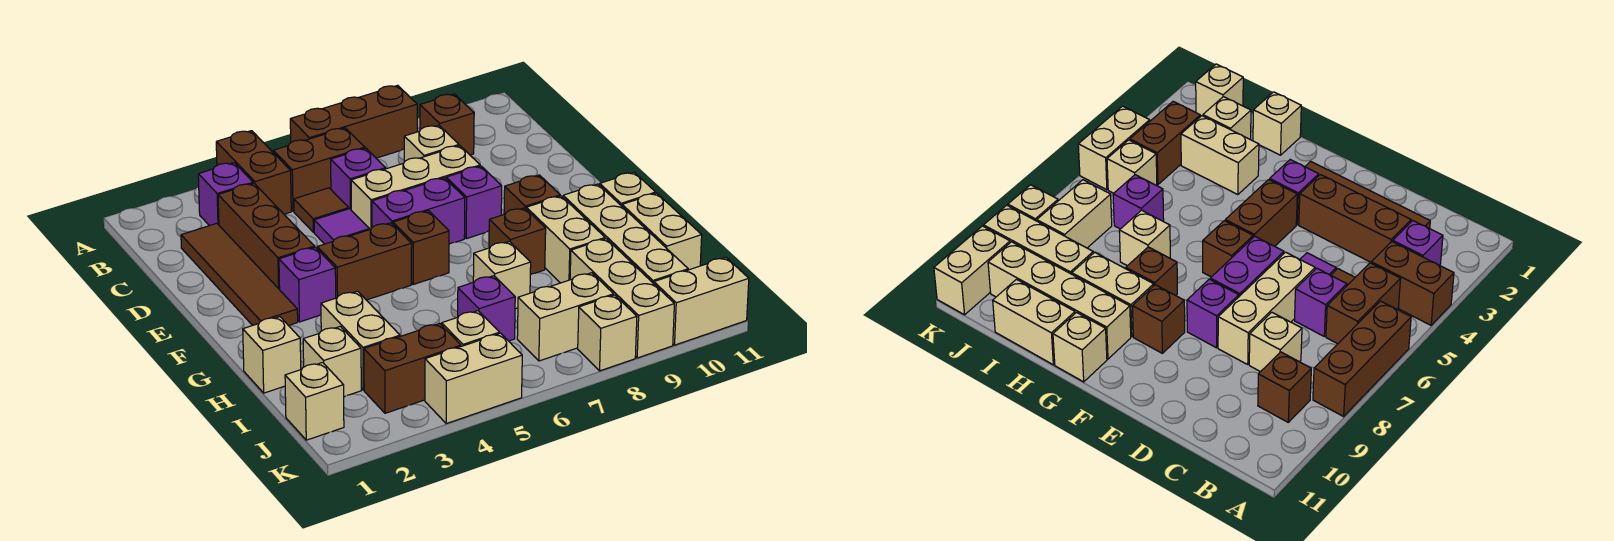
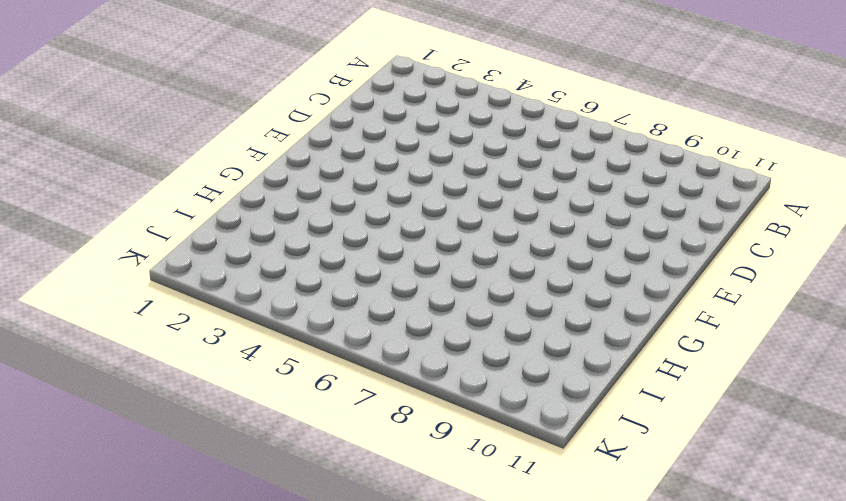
none -> brown brick A4:B4 level 1
none -> brown brick A6:A8 level 1
none -> purple brick B3 level 1
none -> brown brick B5:B6 level 1

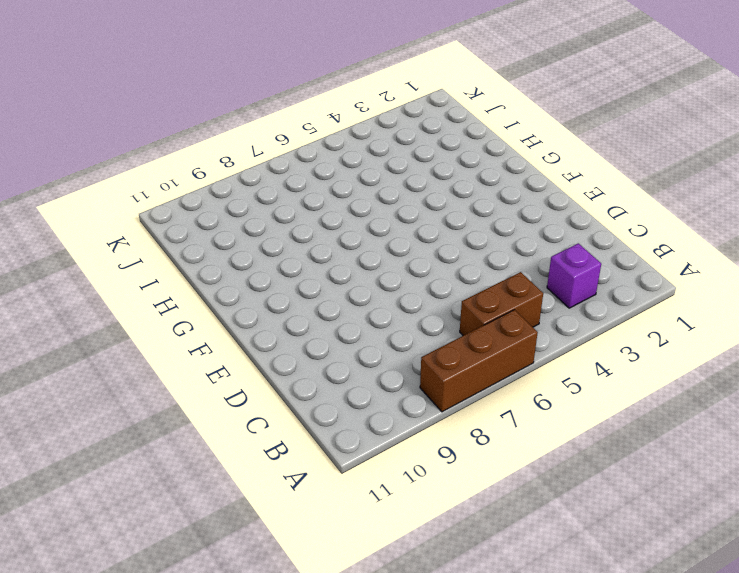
none -> brown brick A4:B4 level 1
none -> brown brick B9 level 1
none -> brown tile C2:F2 level 1
none -> brown brick C3:E3 level 1

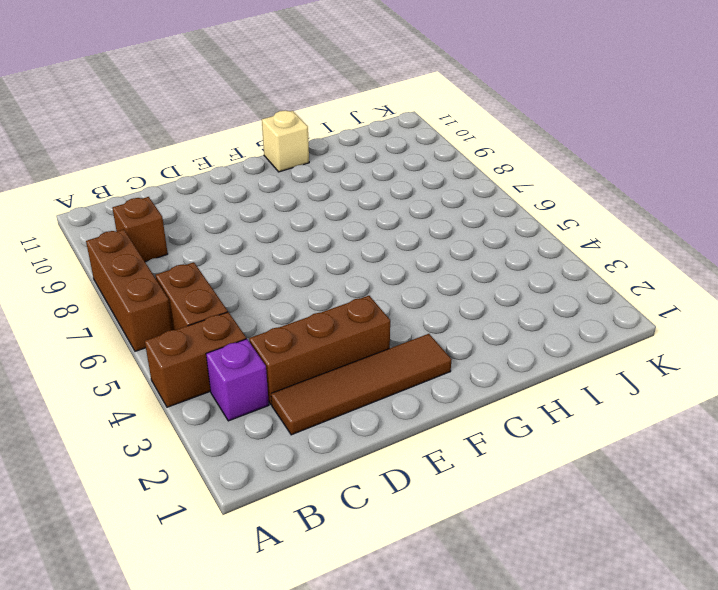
none -> brown tile C5 level 1
none -> purple brick C6 level 1
none -> tan brick C8 level 1
none -> purple tile D5 level 1

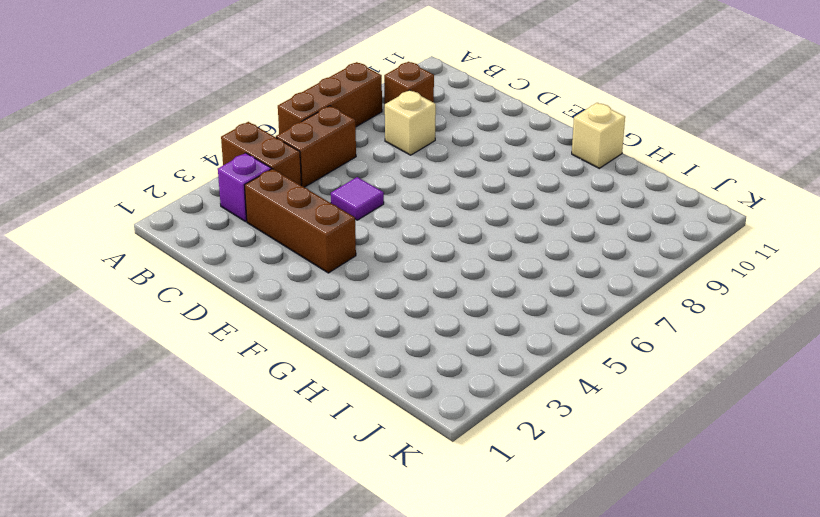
none -> brown tile C2:F2 level 1
none -> brown tile C5 level 1
none -> purple brick C6 level 1
none -> tan brick D6:D8 level 1

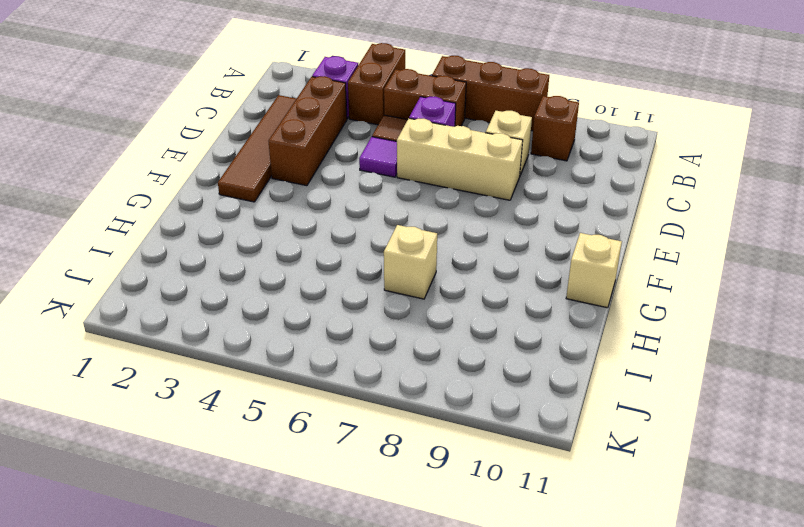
none -> purple brick E6:E7 level 1
none -> purple brick E8 level 1
none -> purple brick F3 level 1
none -> brown brick F4:F5 level 1

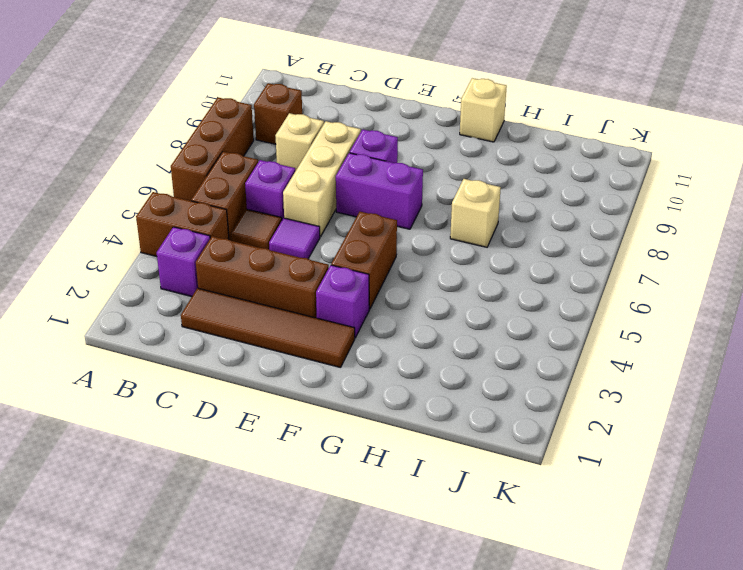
purple brick E7:F7 level 1 -> purple brick E6:E7 level 1
none -> brown brick F6 level 1
none -> brown brick F9 level 1
none -> brown brick G8 level 1
none -> tan brick G9:H9 level 1

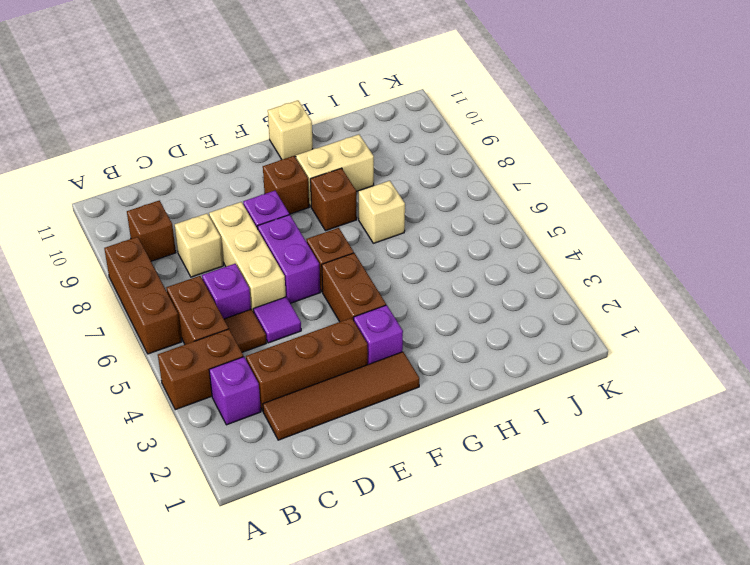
none -> tan brick G10:J10 level 1
none -> tan brick H1 level 1
none -> tan brick H3:I3 level 1
none -> tan brick H11:I11 level 1

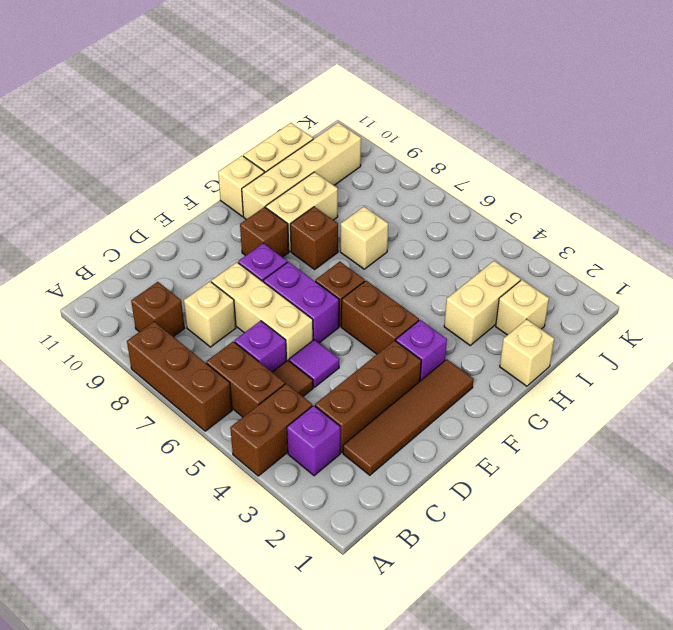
none -> purple brick I6 level 1
none -> tan brick I9:K9 level 1
none -> tan brick J1 level 1
none -> brown brick J3:J4 level 1

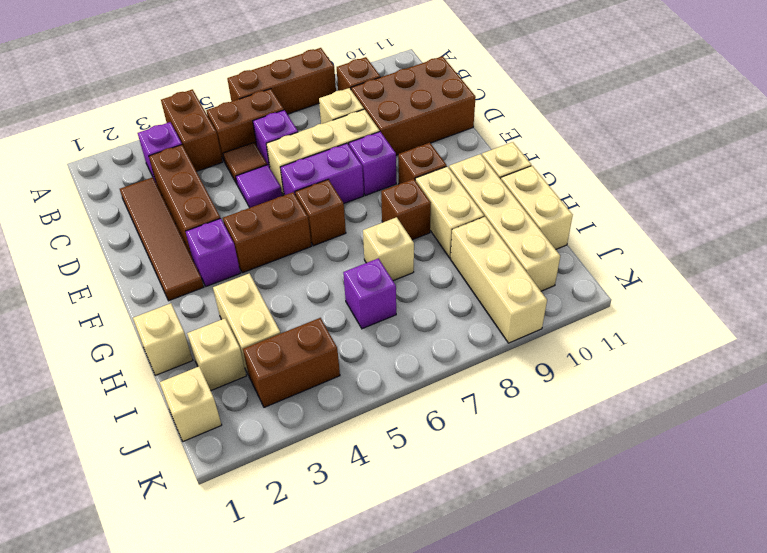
brown brick C9:D11 level 1 -> none
none -> tan brick J5 level 1
none -> tan brick J7:J8 level 1
none -> tan brick K4:K5 level 1
none -> tan brick K8 level 1

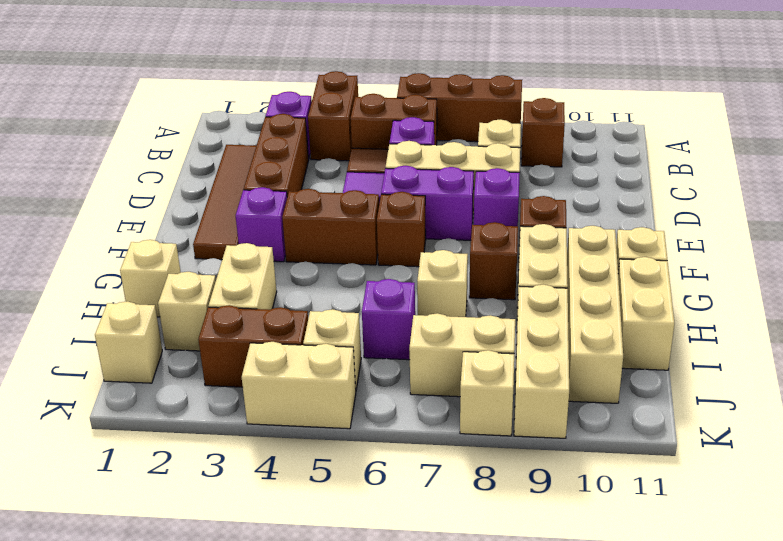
none -> tan brick K10:K11 level 1

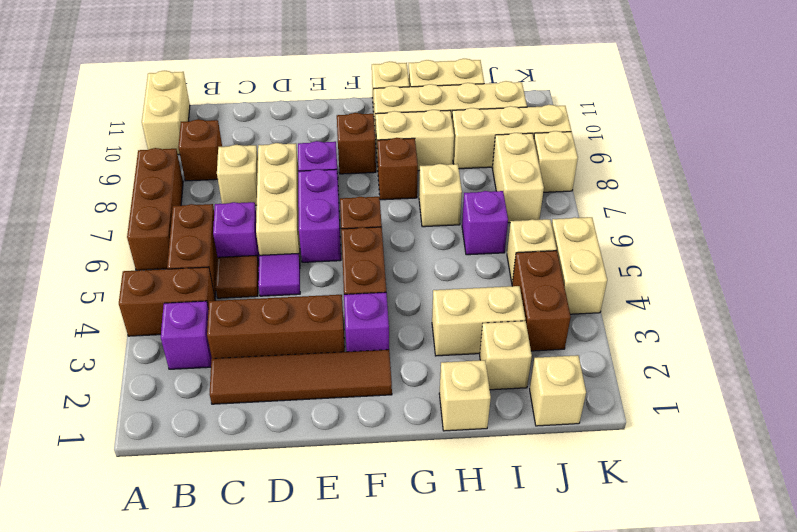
tan brick A10:A11 level 1 -> tan brick K10:K11 level 1

